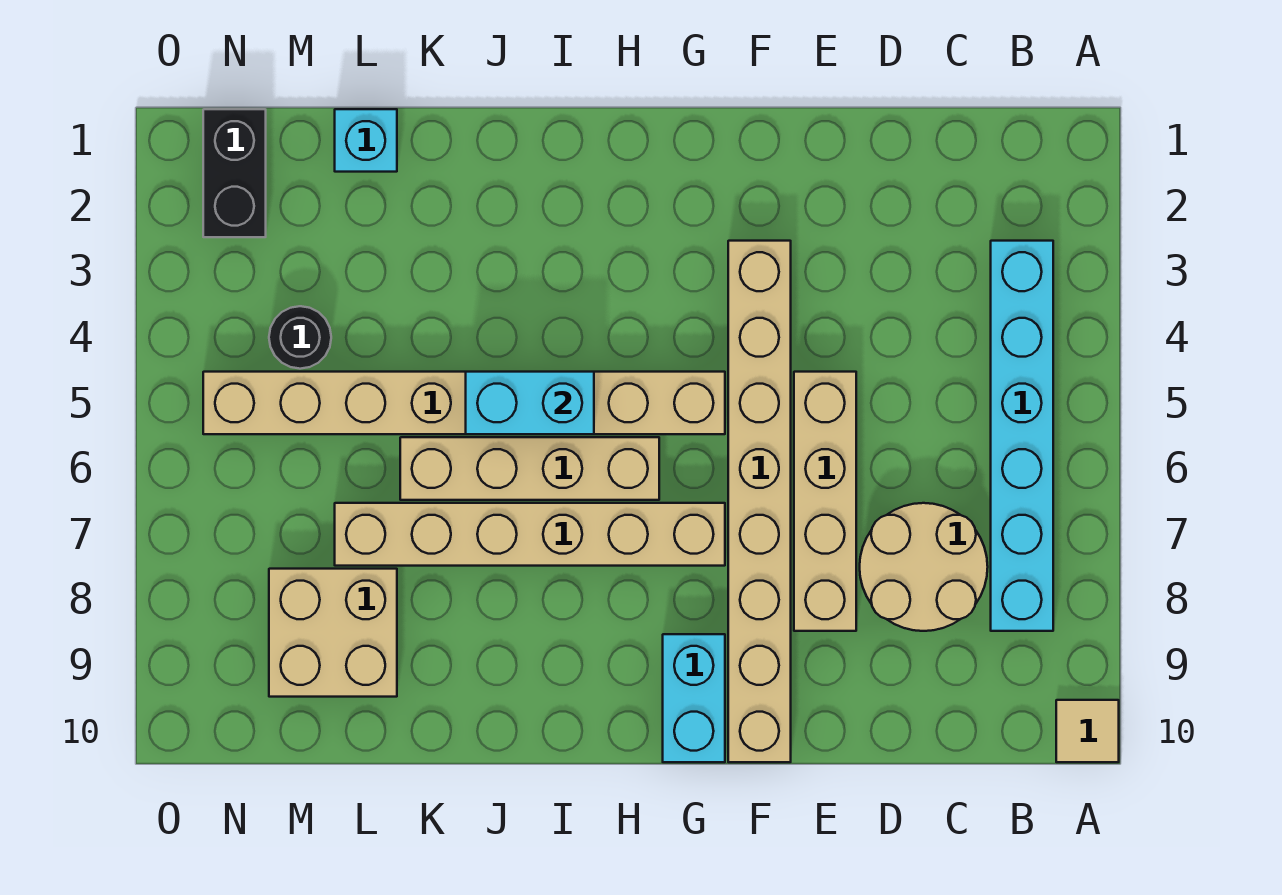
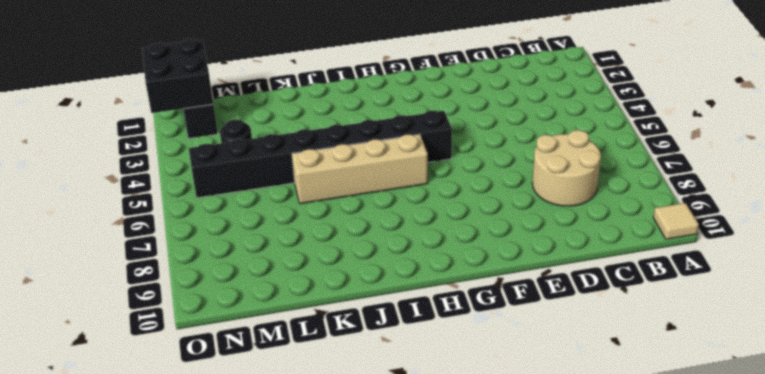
black brick G5:N5 level 1 -> tan brick G5:N5 level 1
black brick N1:O2 level 2 -> none
none -> cyan brick B3:B8 level 1
none -> tan brick E5:E8 level 1
none -> tan brick F3:F10 level 1

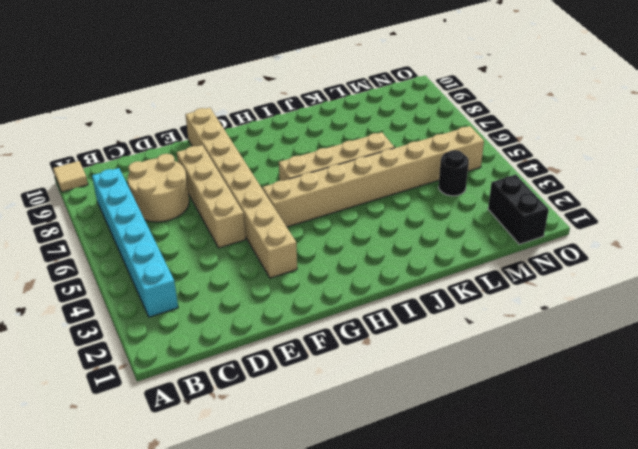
none -> tan brick G7:L7 level 1
none -> cyan brick G9:G10 level 1
none -> cyan brick L1 level 1

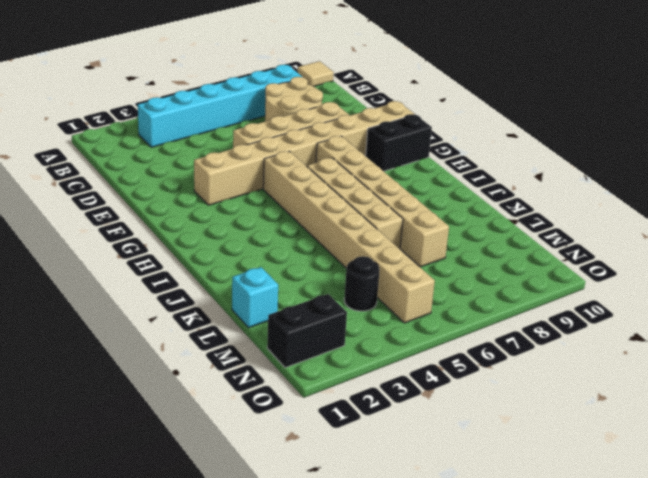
black brick G9:G10 level 1 -> cyan brick G9:G10 level 1
none -> tan brick L8:M9 level 1
none -> cyan brick I5:J5 level 2

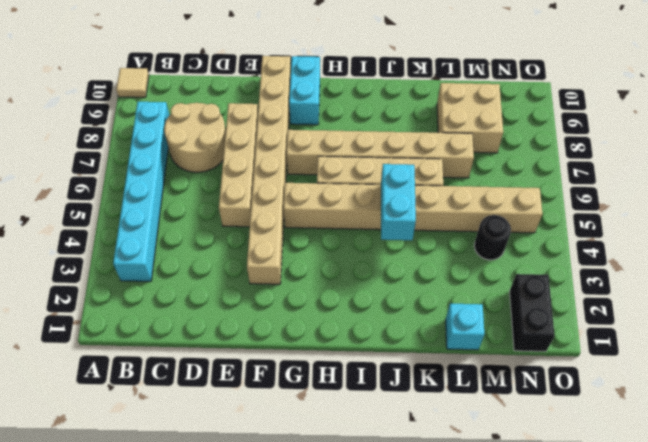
cyan brick J4:J5 level 2 -> cyan brick I5:J5 level 2

